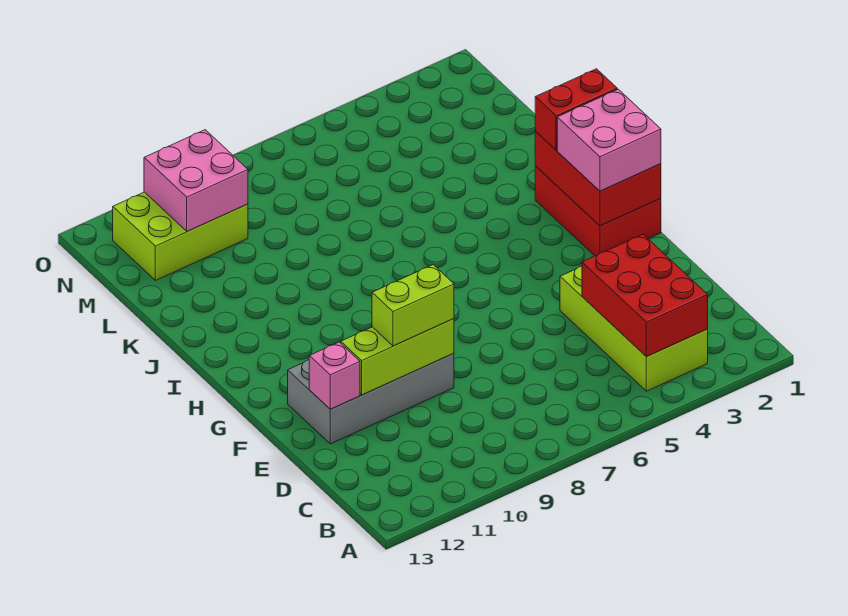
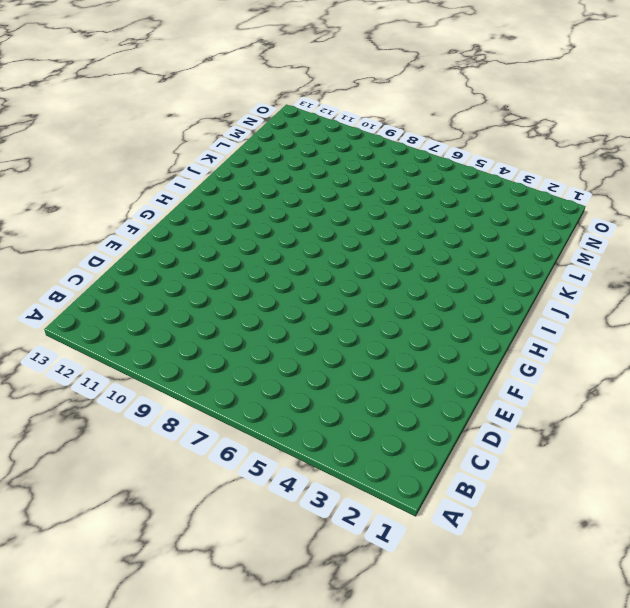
none -> lime brick B3:E4 level 1
none -> grey brick E9:F12 level 1
none -> red brick G1:I2 level 1

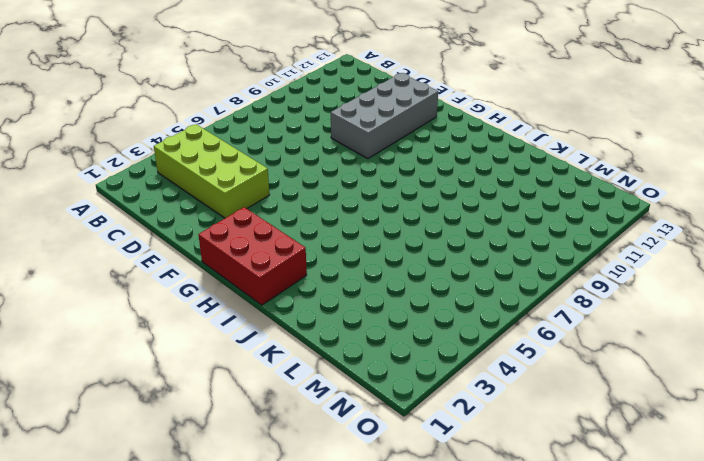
none -> lime brick M10:N12 level 1
none -> red brick B3:D4 level 2
none -> lime brick E9:E11 level 2

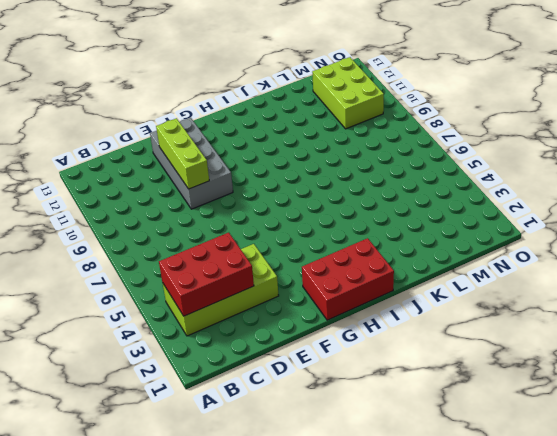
none -> pink brick E12 level 2
none -> red brick G1:I2 level 2
none -> pink brick M10:N11 level 2

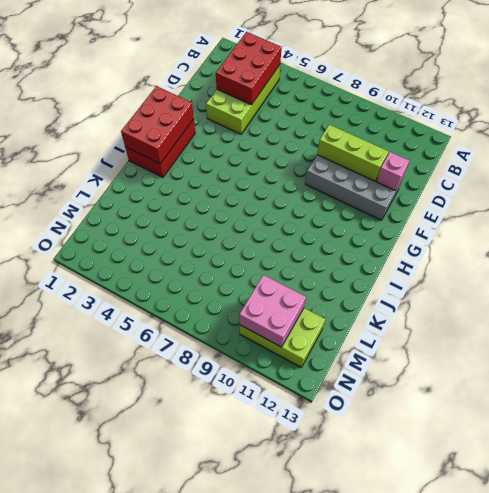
none -> lime brick E9:E10 level 3
none -> pink brick G1:H2 level 3
none -> red brick I1:I2 level 3

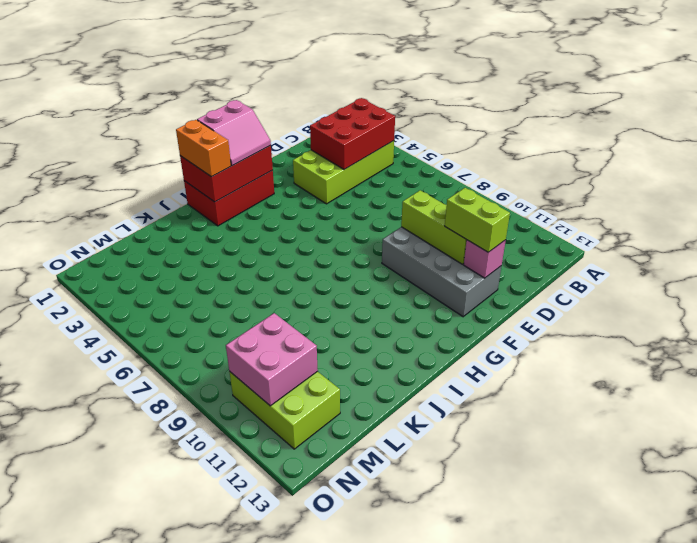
lime brick E11:E12 level 3 -> lime brick E9:E10 level 3
pink slope G1:H2 level 3 top 1 -> pink brick G1:H2 level 3
orange brick I1:I2 level 3 -> red brick I1:I2 level 3

